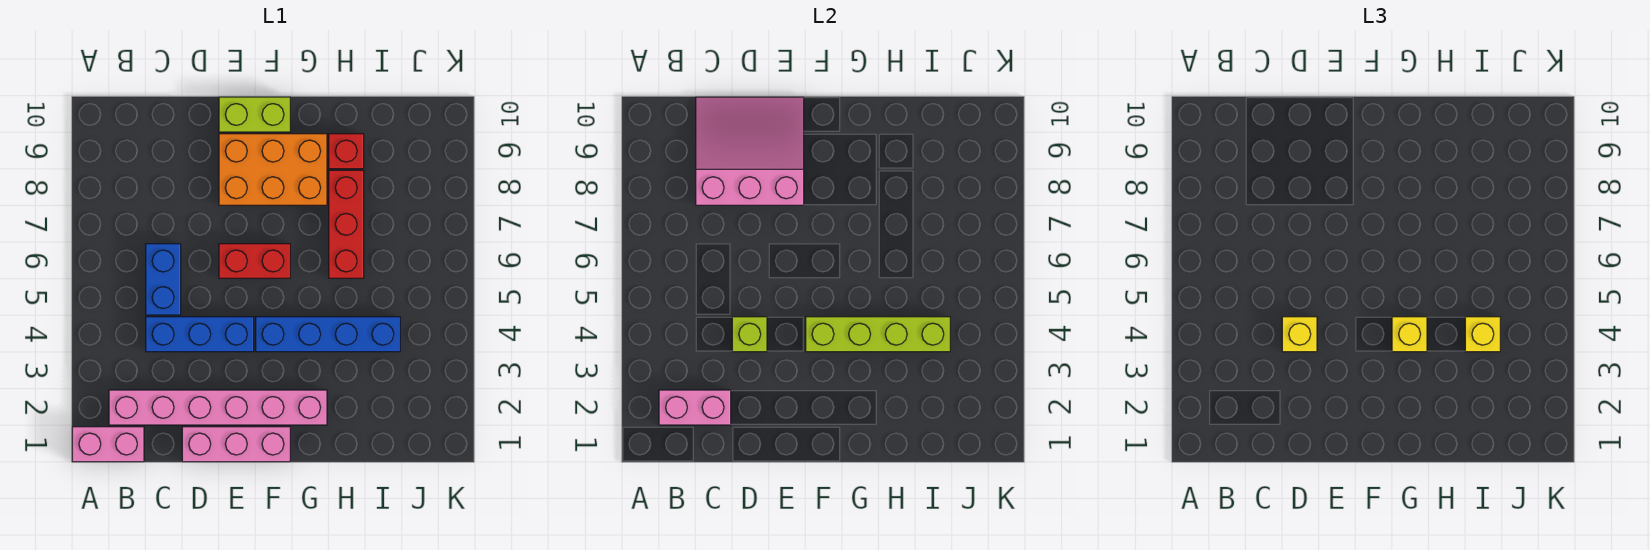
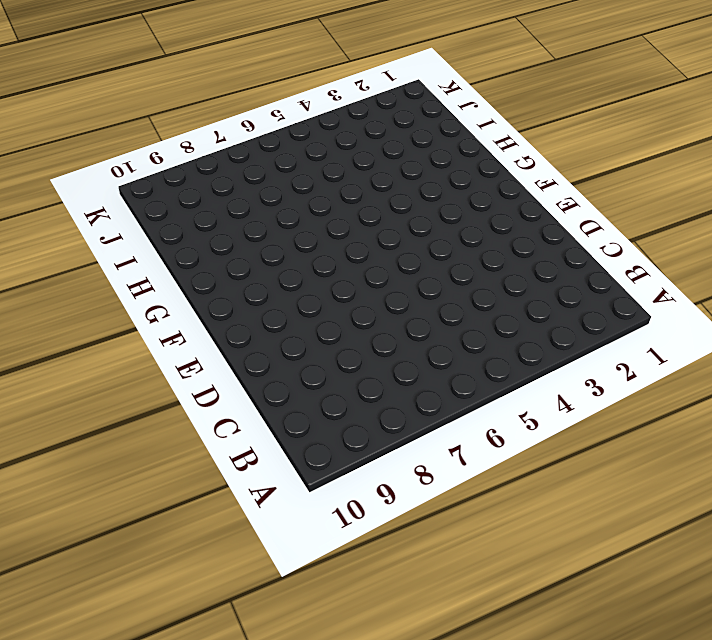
none -> pink brick A1:B1 level 1
none -> pink brick B2:G2 level 1
none -> blue brick C4:E4 level 1

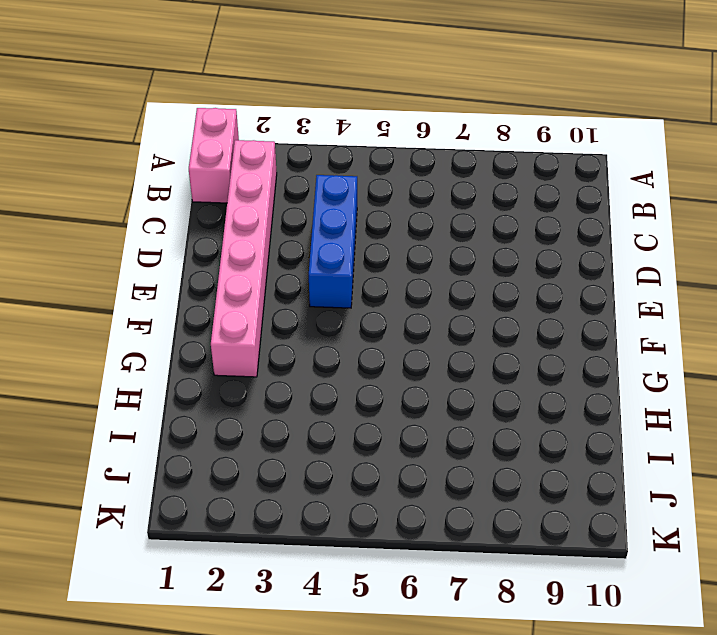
none -> blue brick C5:C6 level 1
none -> pink brick D1:F1 level 1
none -> red brick E6:F6 level 1

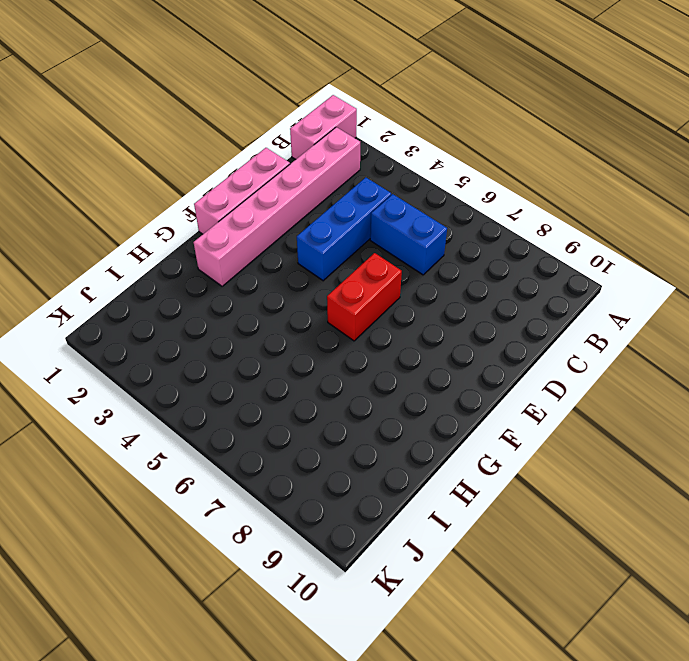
none -> orange brick E8:G9 level 1
none -> lime brick E10:F10 level 1
none -> blue brick F4:I4 level 1

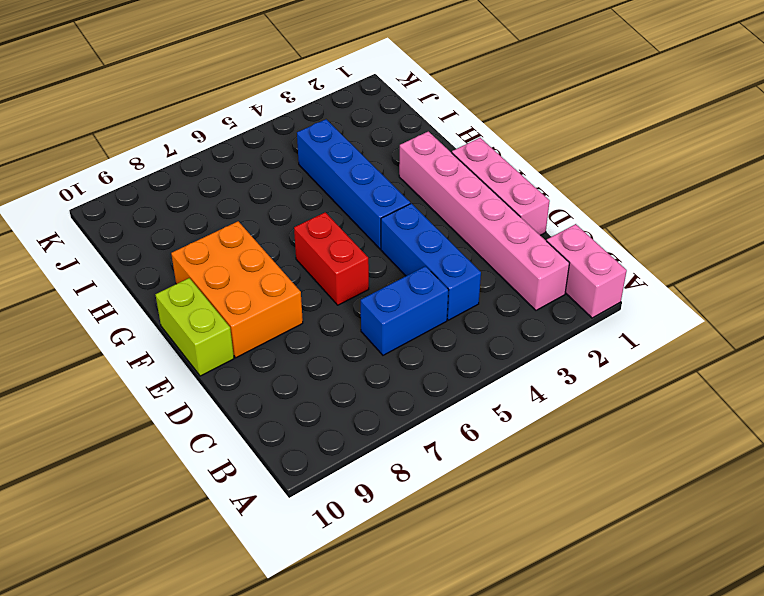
none -> red brick H6:H8 level 1
none -> red brick H9 level 1
none -> pink brick B2:C2 level 2

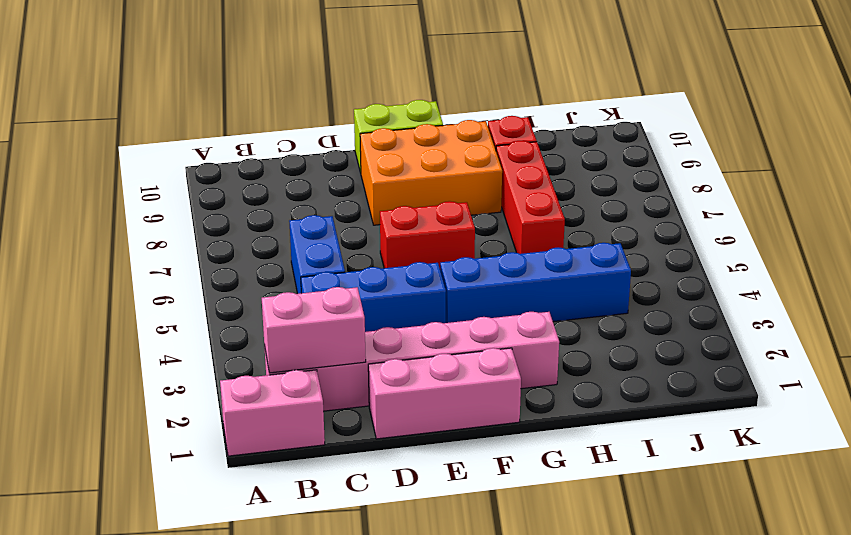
none -> pink slope C8:E10 level 2 top 8
none -> lime brick D4 level 2
none -> lime brick F4:I4 level 2

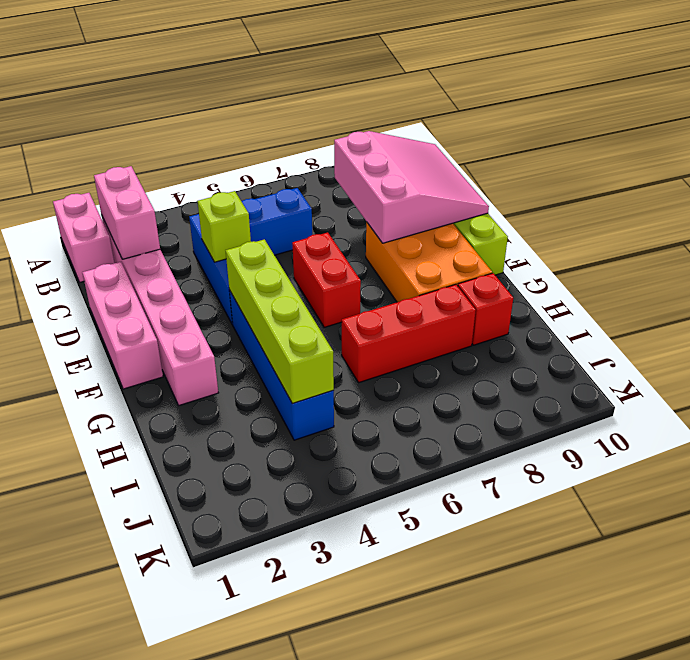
none -> yellow brick D4 level 3
none -> yellow brick G4 level 3
none -> yellow brick I4 level 3

